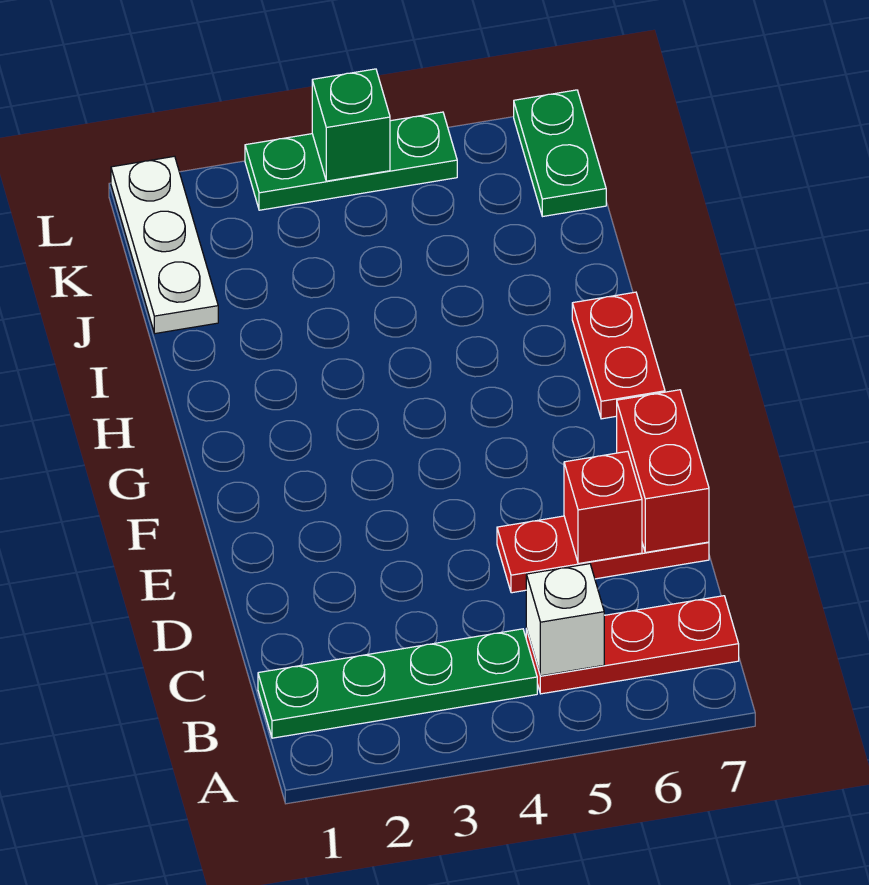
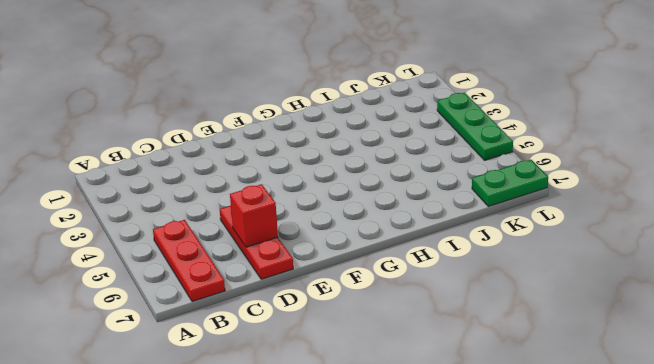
none -> green plate B1:B4 level 1
none -> red plate G7:H7 level 1

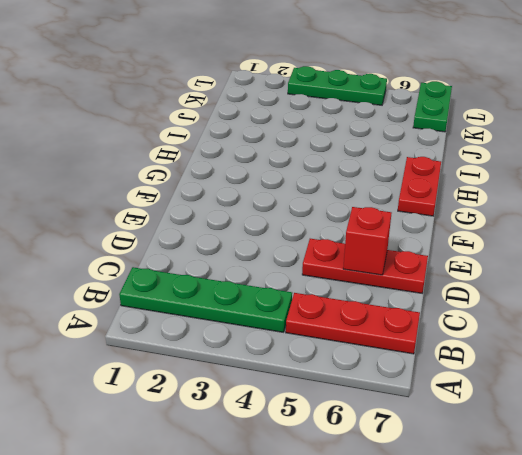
none -> white plate J1:L1 level 1
none -> white brick B5 level 2

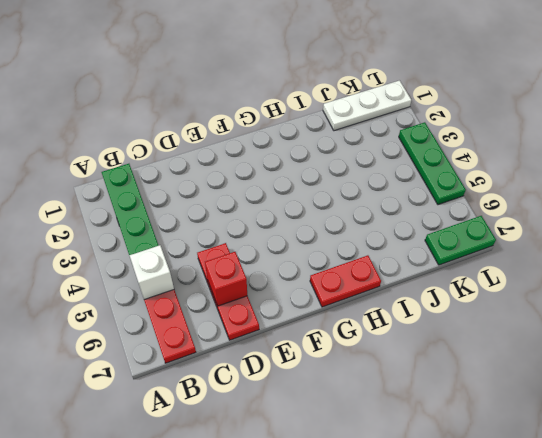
none -> red brick D7:E7 level 2
none -> green brick L4 level 2

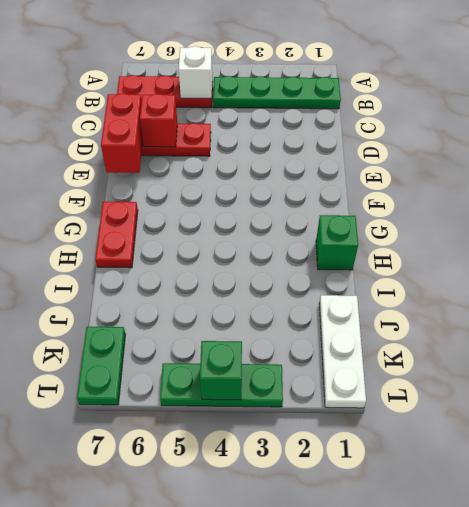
green brick H1 level 1 -> none

